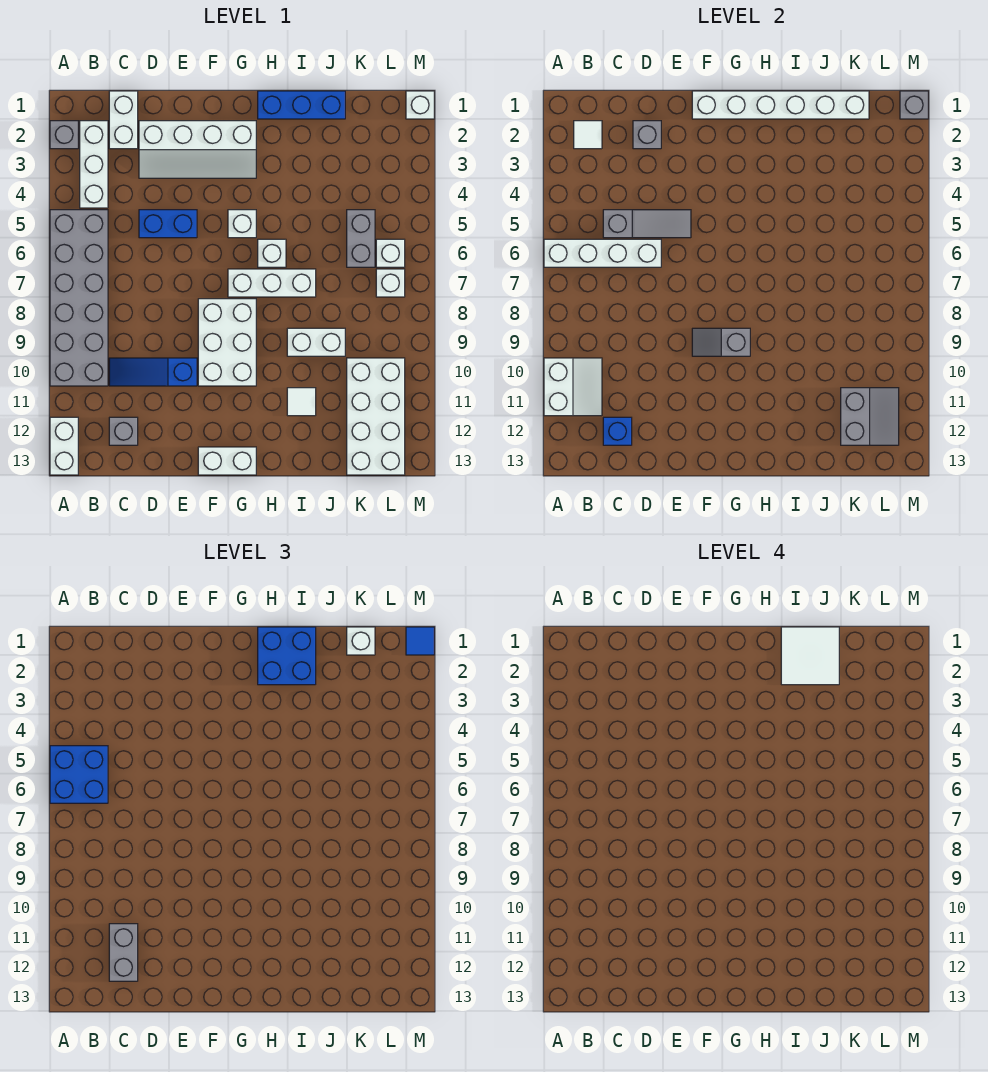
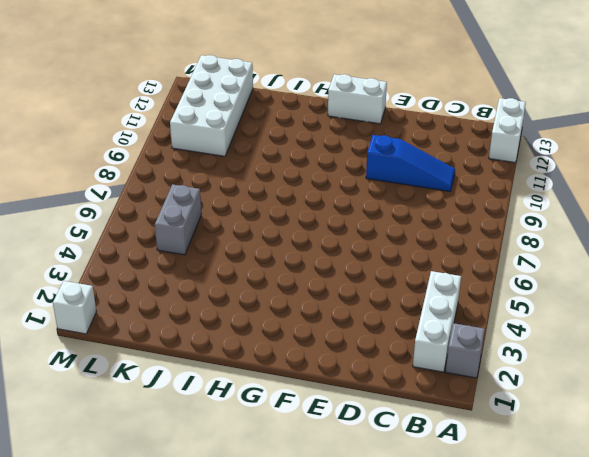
none -> grey brick A5:B10 level 1
none -> white brick C1:C2 level 1
none -> grey brick C12 level 1
none -> white slope D2:G3 level 1 top 2

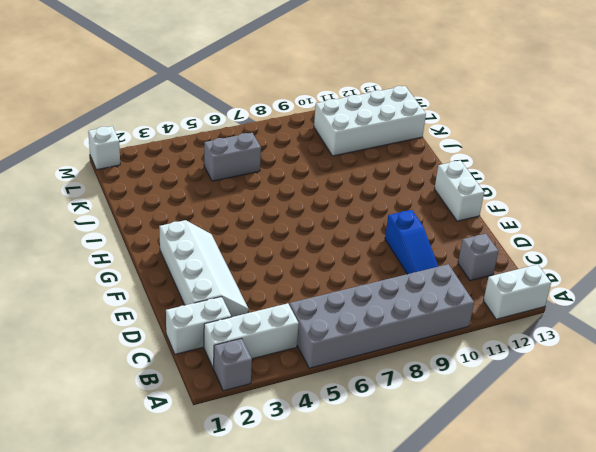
none -> blue brick D5:E5 level 1
none -> white brick F8:G10 level 1
none -> white brick G5 level 1
none -> white brick G7:I7 level 1

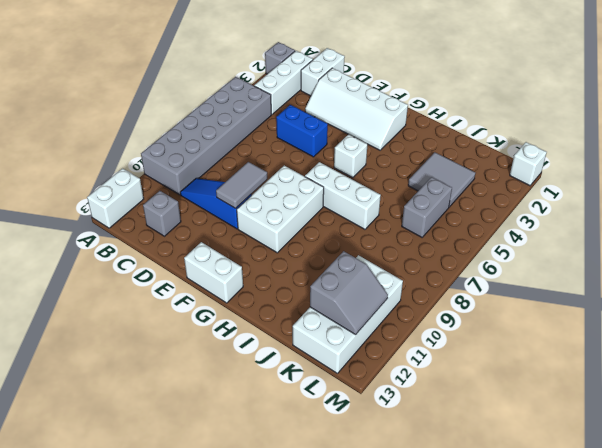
grey tile E9:E10 level 2 -> none
grey tile J3:K4 level 1 -> none
none -> blue brick H1:J1 level 1
none -> white brick H6 level 1
none -> white brick I9:J9 level 1
none -> white tile I11 level 1

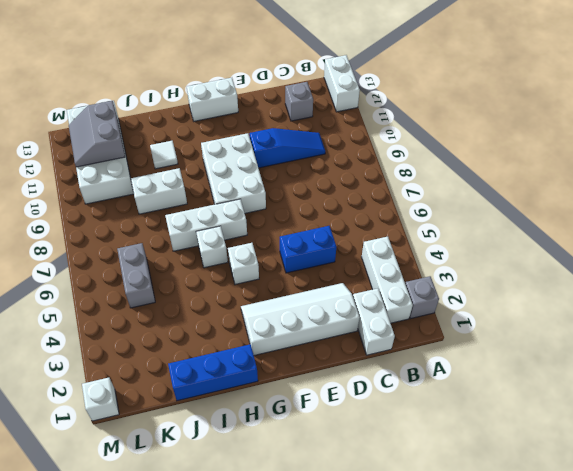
none -> grey brick A5:B10 level 1
none -> white brick L6 level 1
none -> white brick L7 level 1
none -> white brick A6:D6 level 2

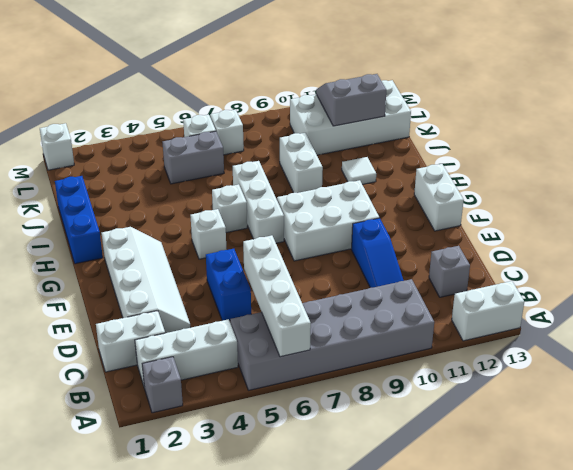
none -> white slope A10:B11 level 2 top A
none -> white tile B2 level 2
none -> grey slope C5:E5 level 2 top C
none -> blue brick C12 level 2

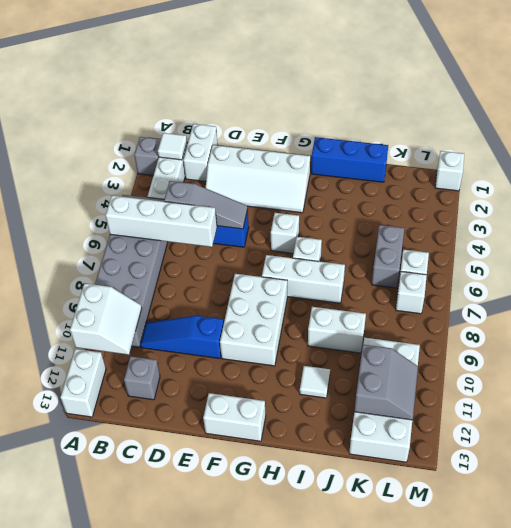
none -> blue brick C12 level 2
none -> grey brick D2 level 2
none -> white brick F1:K1 level 2
none -> grey slope F9:G9 level 2 top G

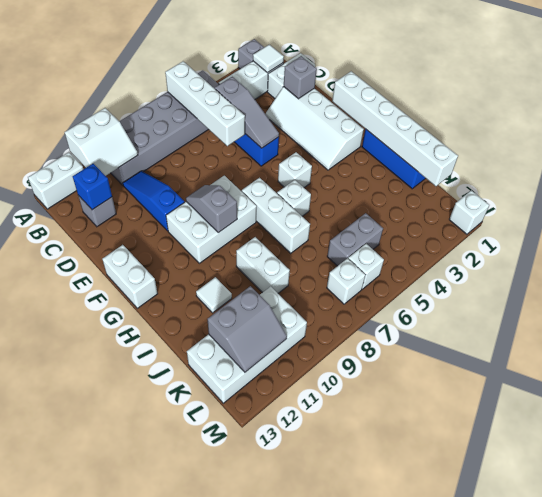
none -> grey brick M1 level 2
none -> blue brick A5:B6 level 3
none -> grey brick C11:C12 level 3
none -> blue brick H1:I2 level 3

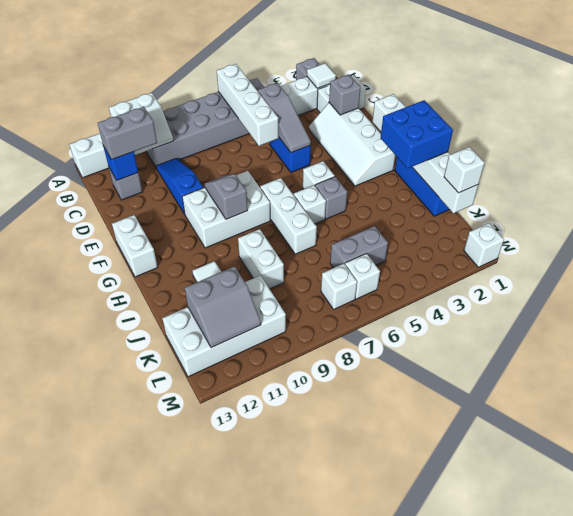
grey brick H5 level 1 -> grey brick M1 level 2
none -> blue brick A5:B6 level 3
none -> blue tile M1 level 3
none -> white tile I1:J2 level 4

